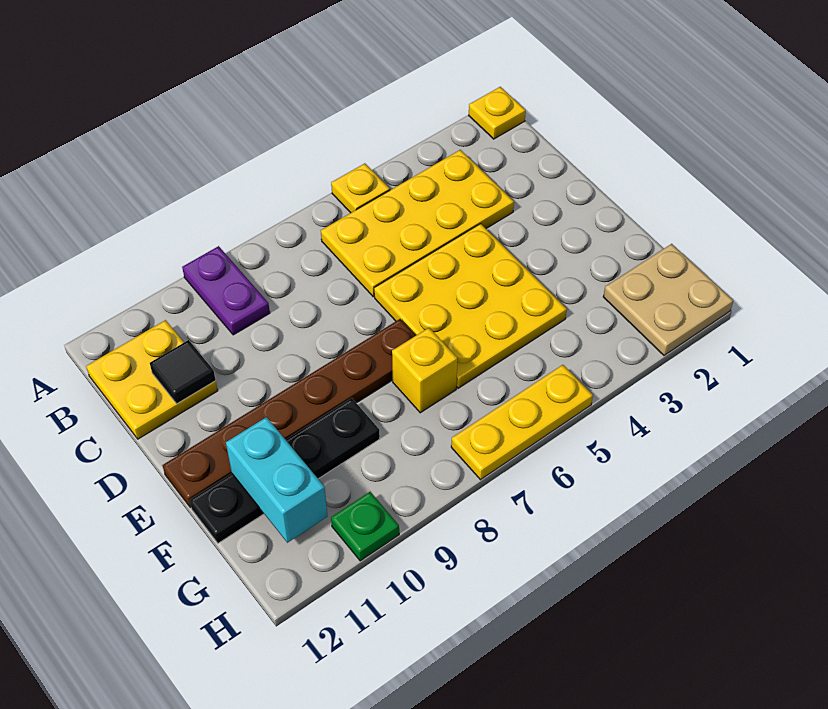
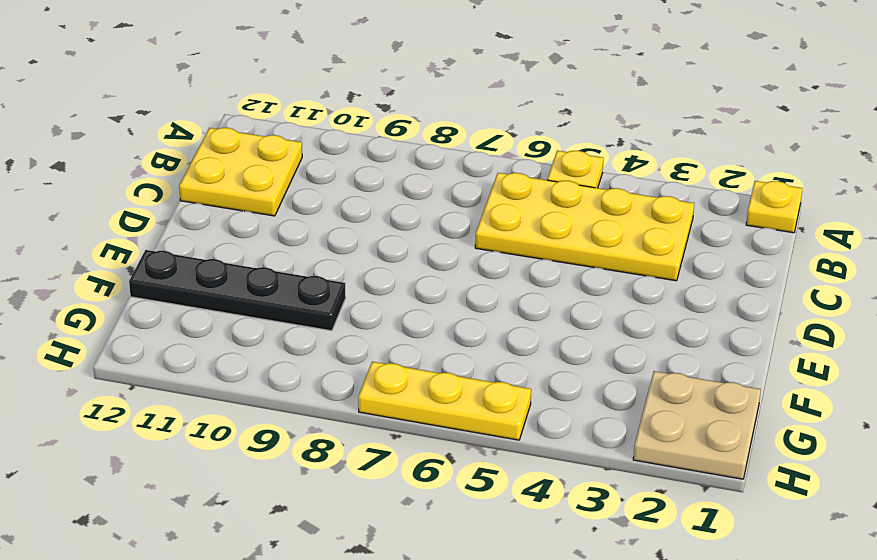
none -> purple plate A9:B9 level 1
none -> yellow plate D4:F6 level 1
none -> brown plate E7:E12 level 1

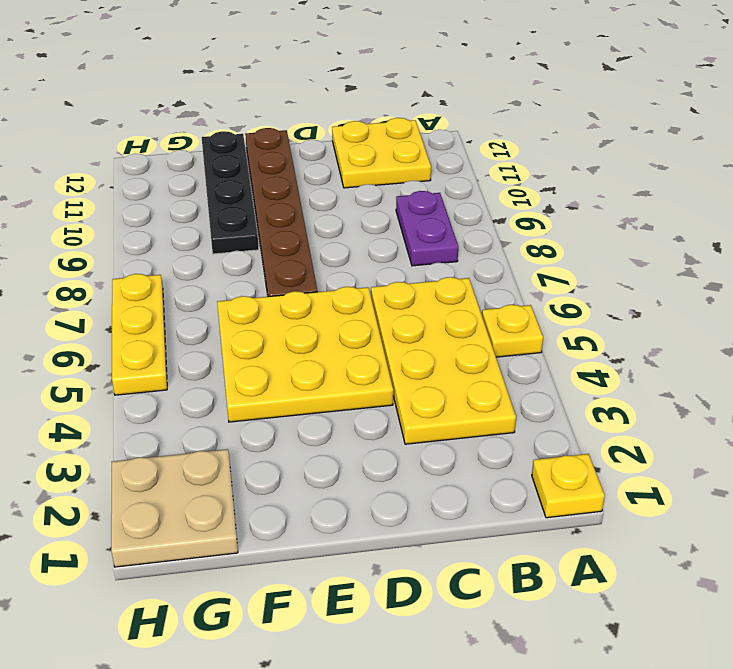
purple plate B8:B9 level 1 -> purple plate A9:B9 level 1
none -> yellow brick F7 level 1
none -> green plate H10 level 1
none -> black tile C11 level 2

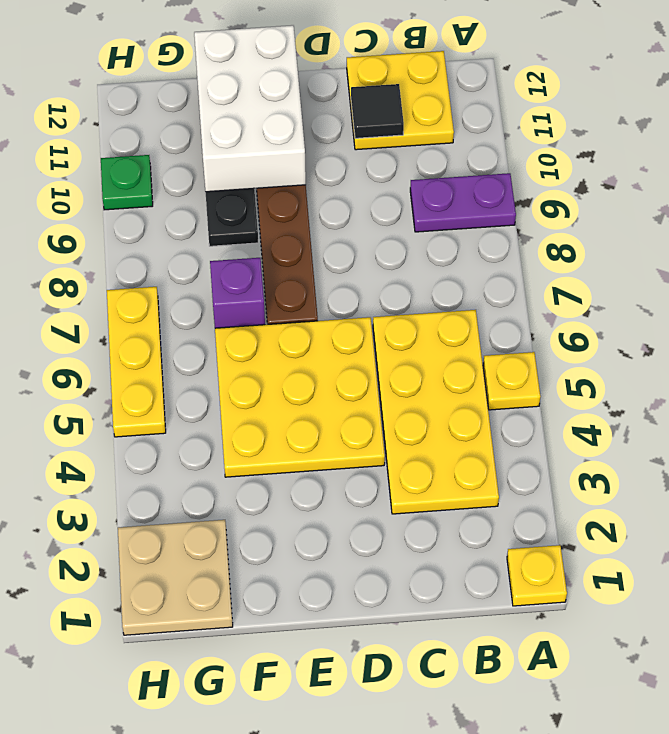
white brick E10:F12 level 2 -> cyan brick F11:G11 level 2
purple brick F7 level 1 -> yellow brick F7 level 1

